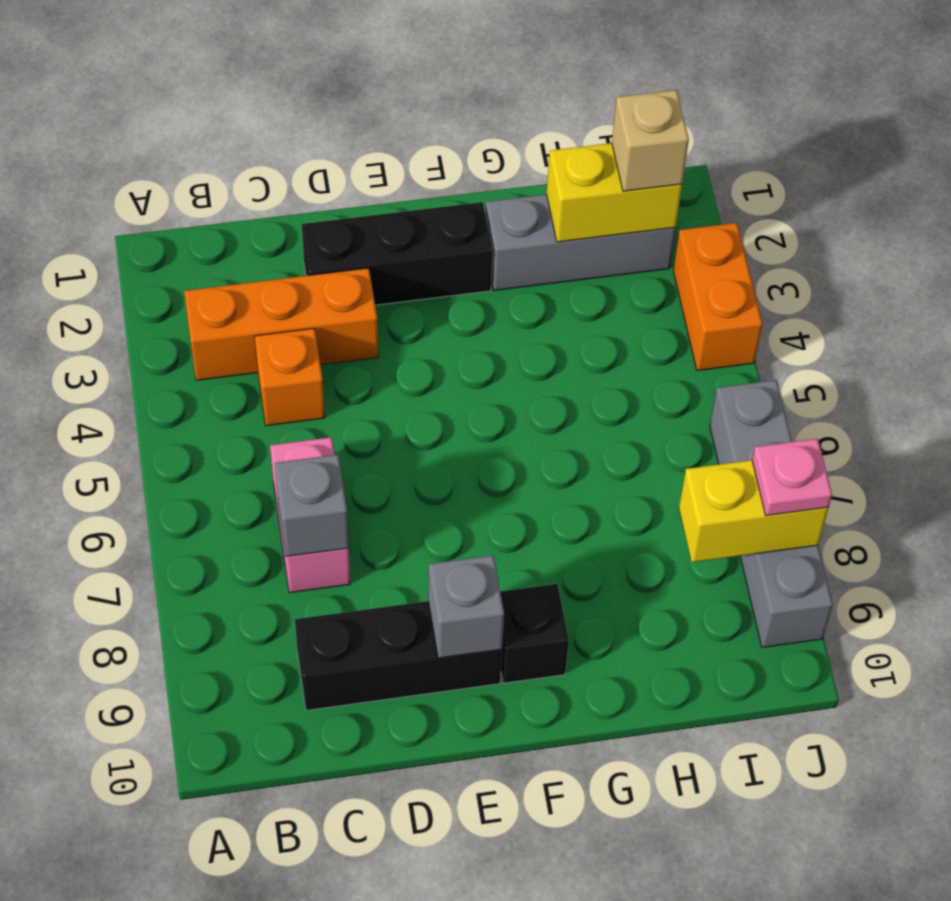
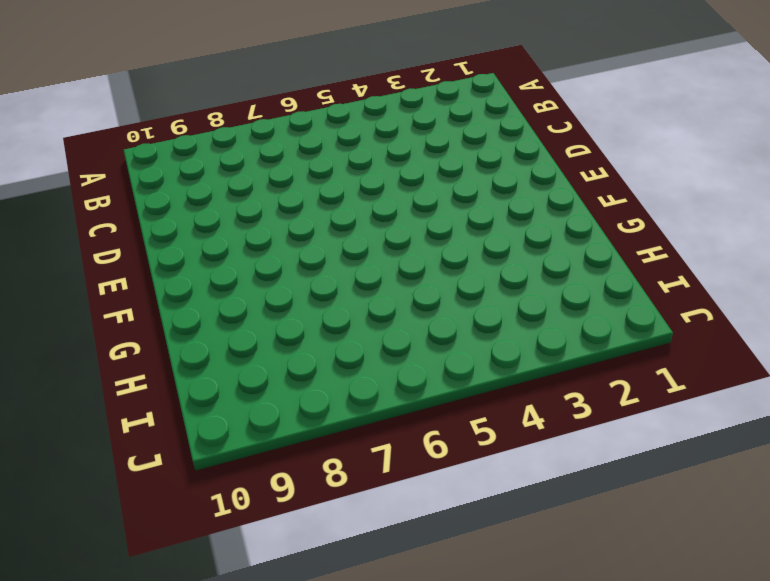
none -> orange brick B3:D3 level 1
none -> orange brick C4 level 1
none -> pink brick C6:C7 level 1

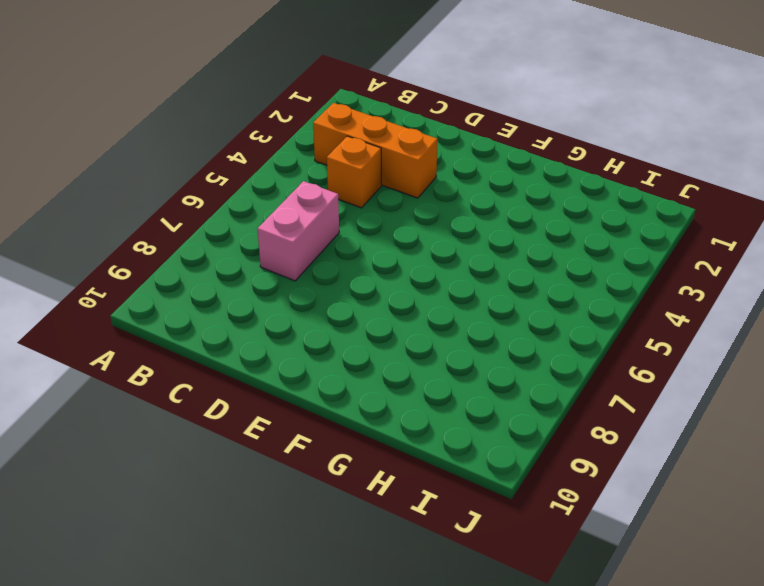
none -> black brick C9:E9 level 1
none -> black brick D2:F2 level 1
none -> black brick F9 level 1

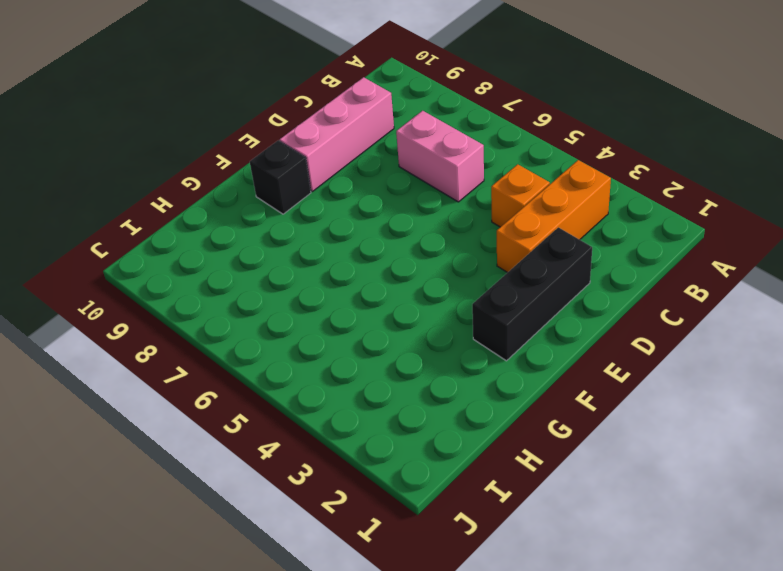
pink brick C9:E9 level 1 -> black brick C9:E9 level 1
none -> grey brick G2:I2 level 1
none -> orange brick J3:J4 level 1
none -> grey brick J6:J9 level 1

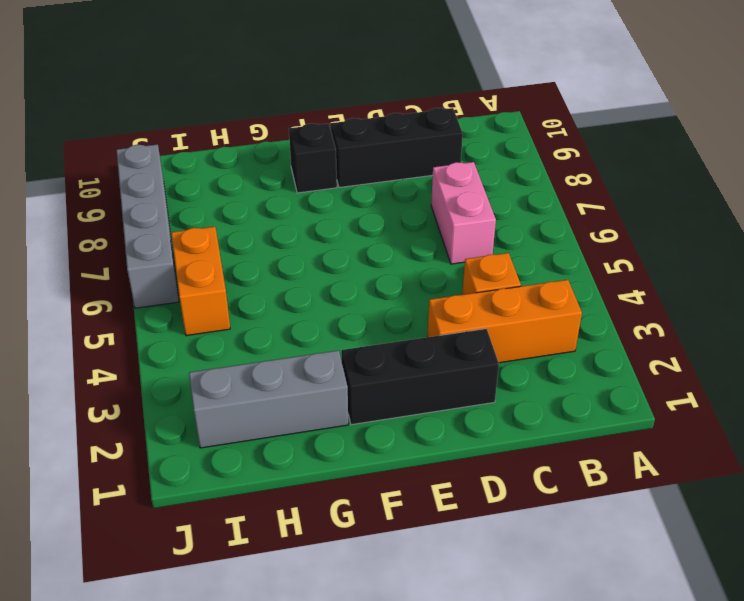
orange brick I5:I6 level 1 -> orange brick J3:J4 level 1
none -> grey brick C7 level 2
none -> grey brick E9 level 2
none -> yellow brick H2:I2 level 2

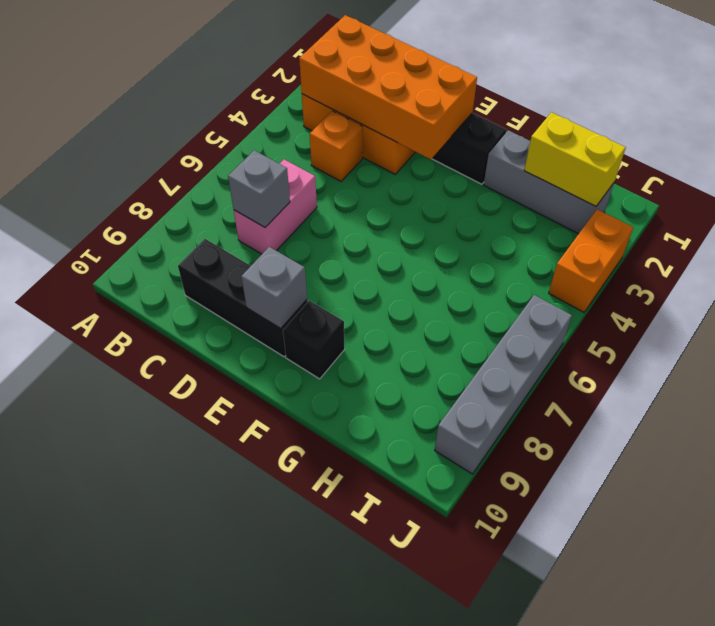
orange brick B2:E3 level 2 -> none
none -> yellow brick I8:J8 level 2
none -> tan brick I2 level 3
none -> pink plate J8 level 3

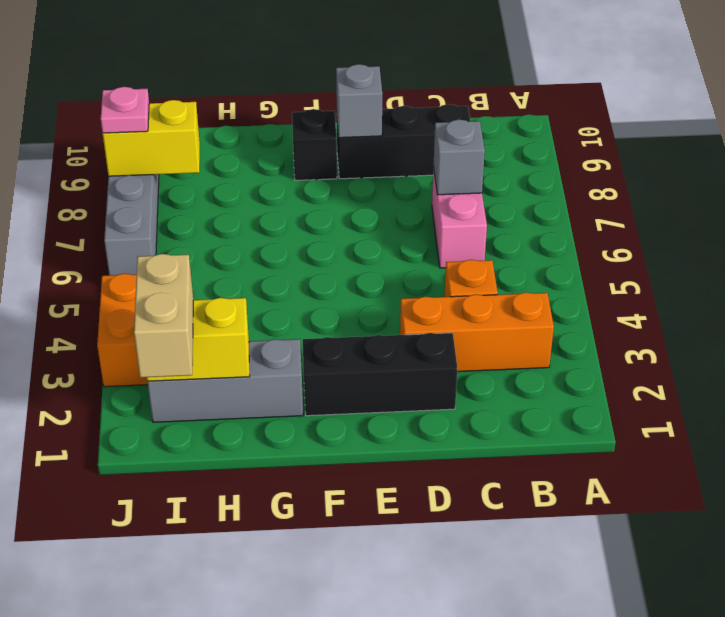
tan brick I1:I2 level 3 -> tan brick I2 level 3

